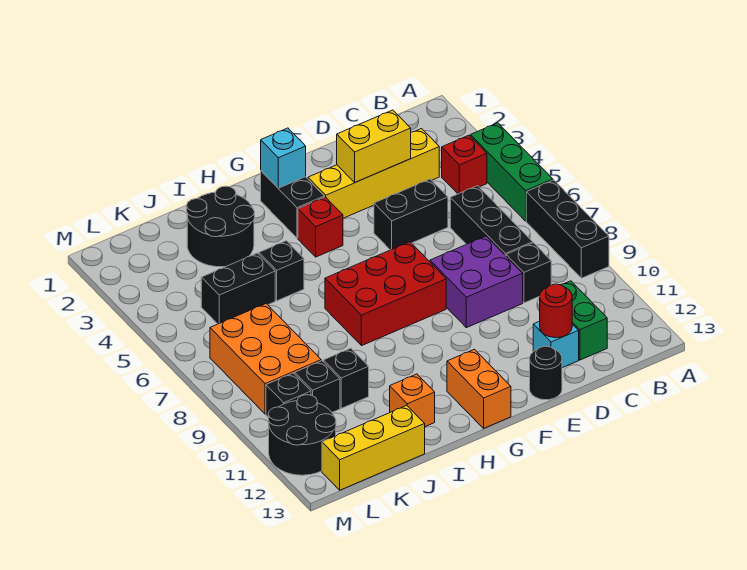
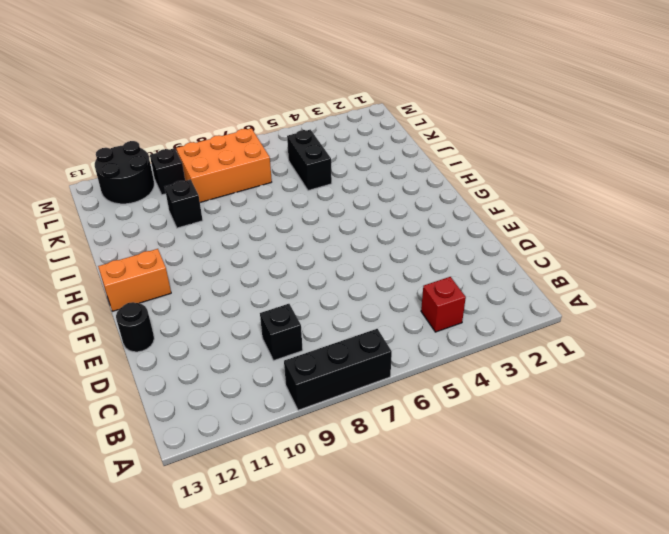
none -> green brick A4:A6 level 1
none -> yellow brick C3:F3 level 1
none -> black brick C6:C8 level 1

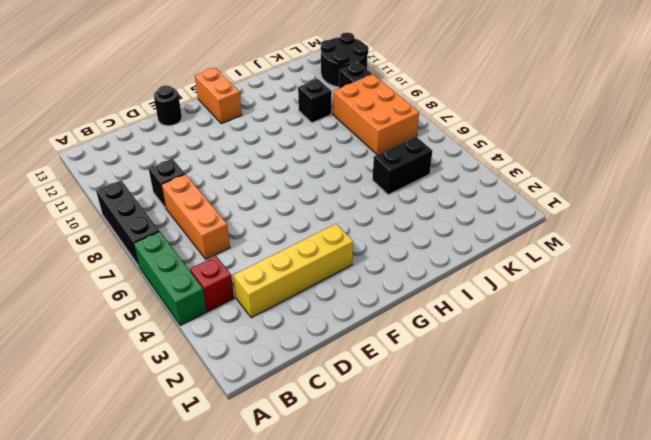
orange brick C6:C8 level 1 -> black brick C6:C8 level 1
none -> green brick C11:C12 level 1
none -> black brick D5:E5 level 1
none -> purple brick D8:E9 level 1

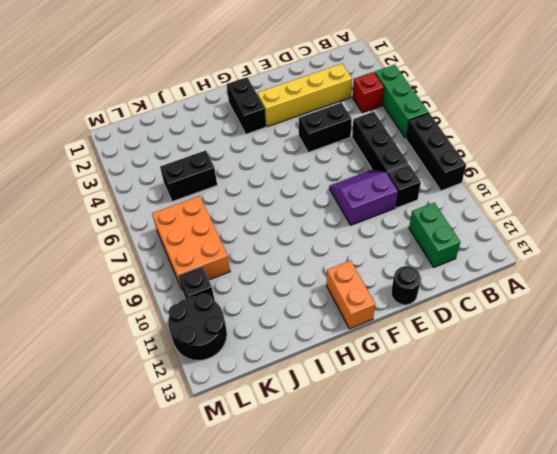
purple slope D8:E9 level 1 top 9 -> purple brick D8:E9 level 1
none -> cyan brick D12 level 1
none -> red brick F7:H8 level 1
none -> red brick G4 level 1

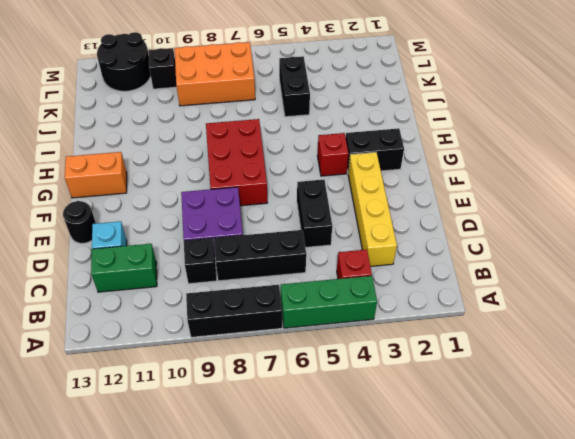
none -> black round brick I2:J3 level 1
none -> black brick I5 level 1
none -> orange brick I12 level 1

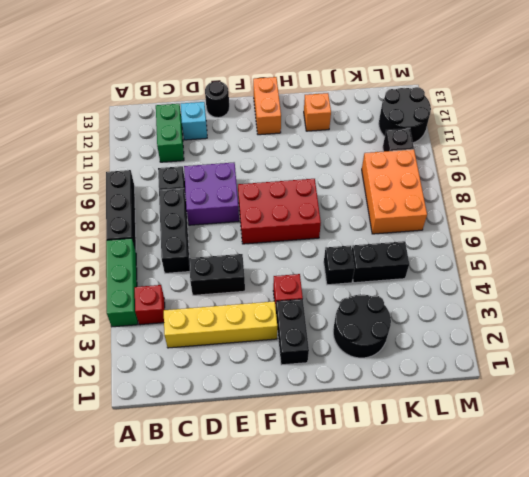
none -> black brick J10 level 1
none -> yellow brick J13:L13 level 1
none -> black brick K10 level 1

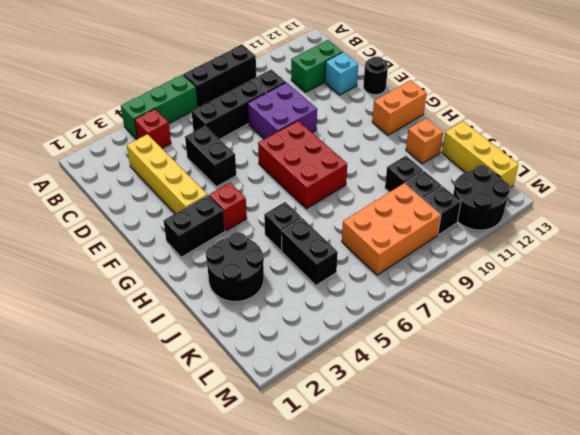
none -> yellow brick D3:E3 level 2
none -> red round brick D12 level 2
none -> cyan brick G2 level 2

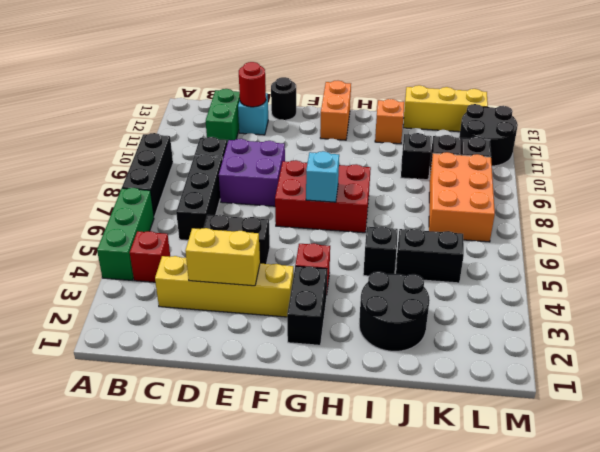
cyan brick G7 level 2 -> cyan brick G2 level 2

